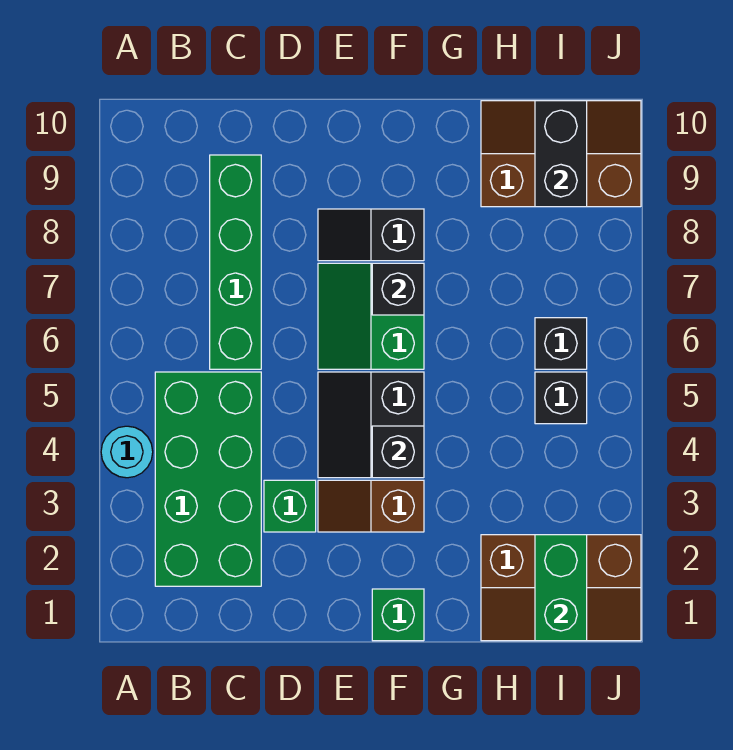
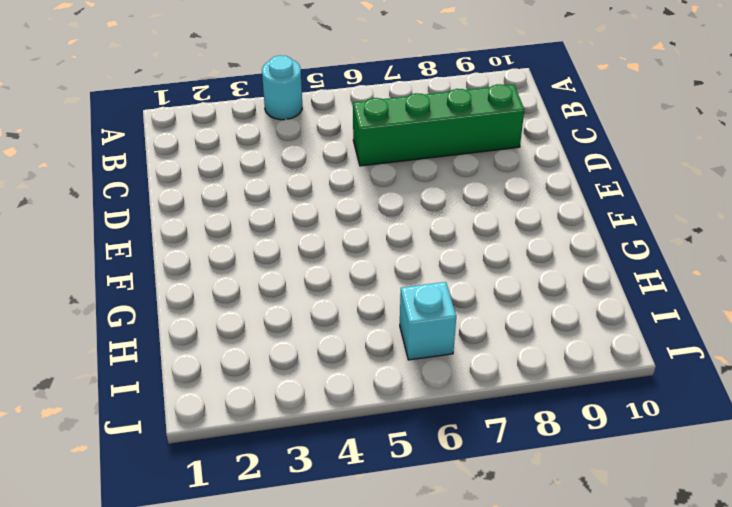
cyan brick I6 level 1 -> black brick I6 level 1
none -> green brick B2:C5 level 1
none -> green brick D3 level 1
none -> brown slope E3:F3 level 1 top F

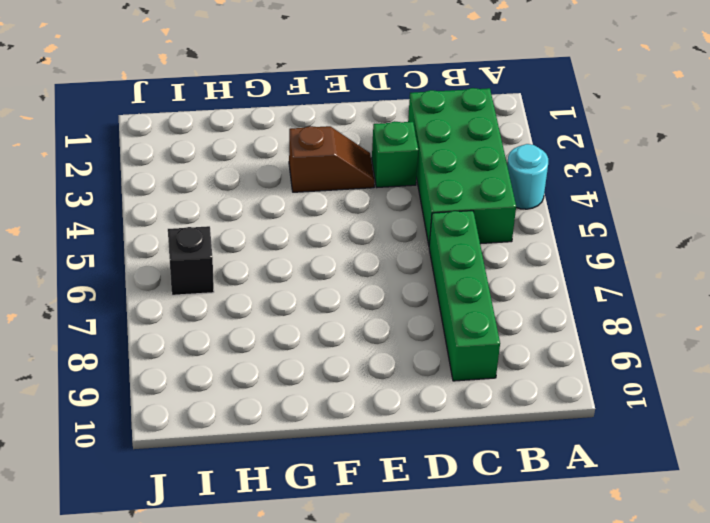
none -> black slope E4:F5 level 1 top F
none -> green slope E6:F7 level 1 top F
none -> black slope E8:F8 level 1 top F

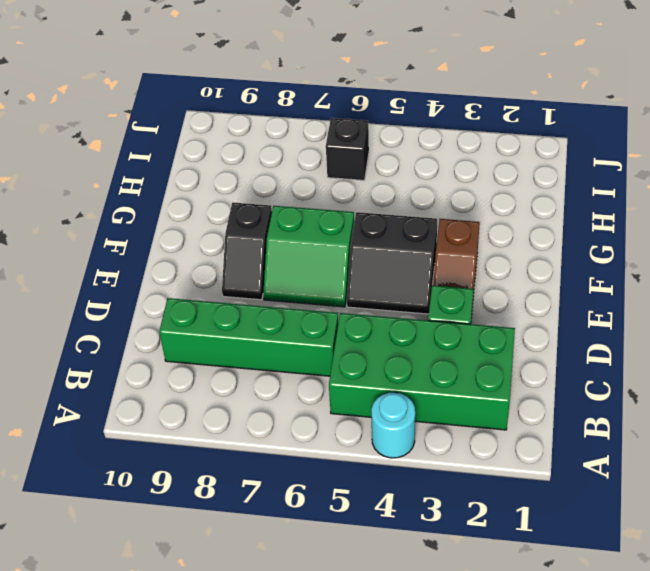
none -> green brick F1 level 1
none -> brown slope H1:J2 level 1 top 2
none -> brown slope H9:J10 level 1 top 9

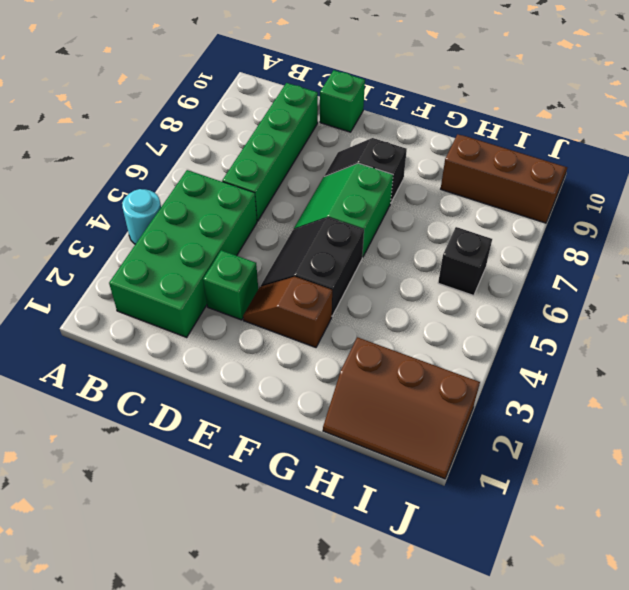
green brick D10 level 1 -> green brick F1 level 1
none -> black brick I5 level 1
none -> black brick F4 level 2
none -> black brick F7 level 2

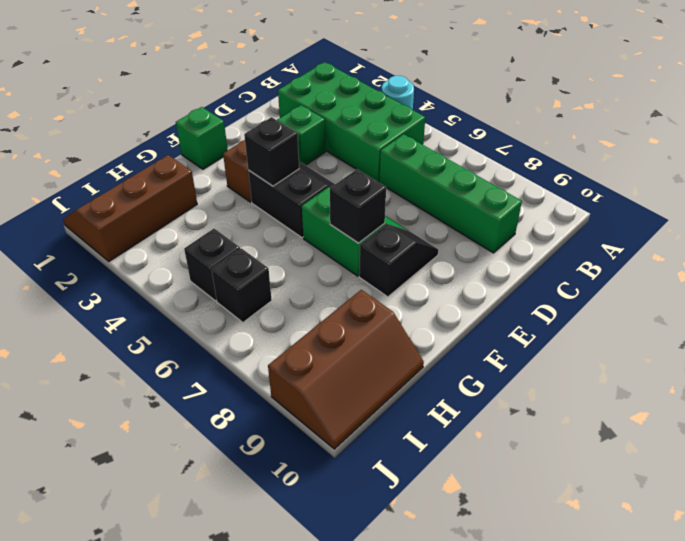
none -> green brick I1:I2 level 2
none -> black brick I9:I10 level 2

